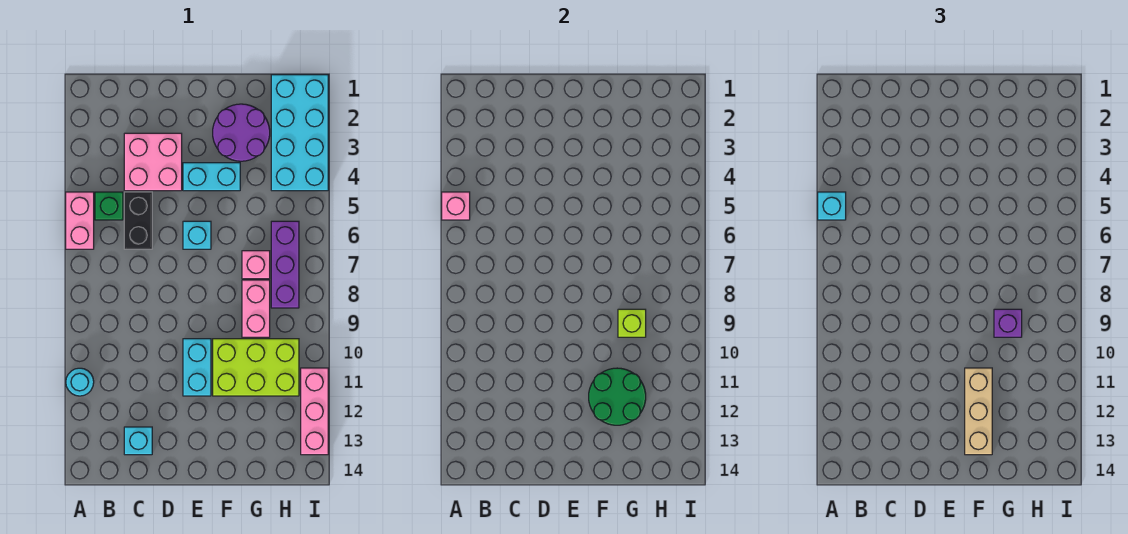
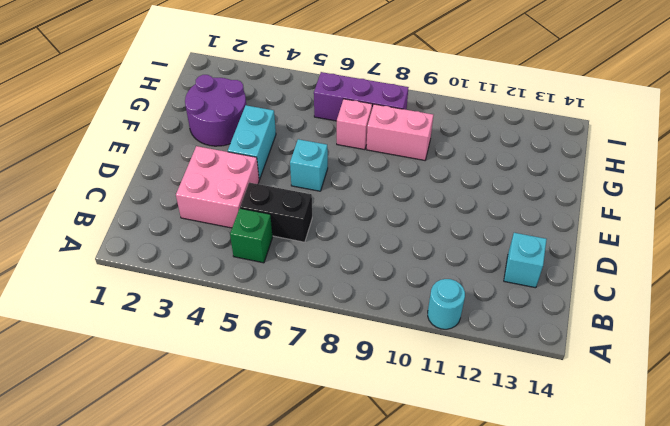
none -> pink brick A5:A6 level 1
none -> cyan brick E10:E11 level 1
none -> lime brick F10:H11 level 1

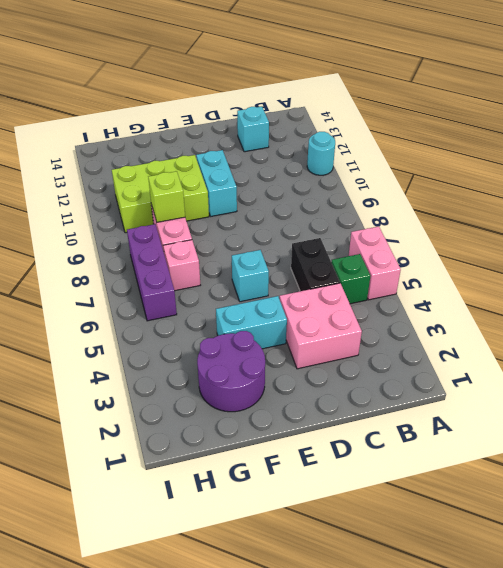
none -> cyan brick H1:I4 level 1
none -> pink brick I11:I13 level 1
none -> pink brick A5 level 2

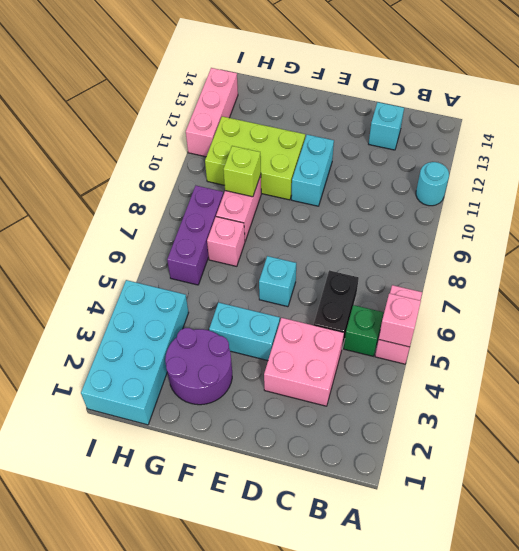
none -> green round brick F11:G12 level 2
none -> cyan brick A5 level 3
none -> tan brick F11:F13 level 3

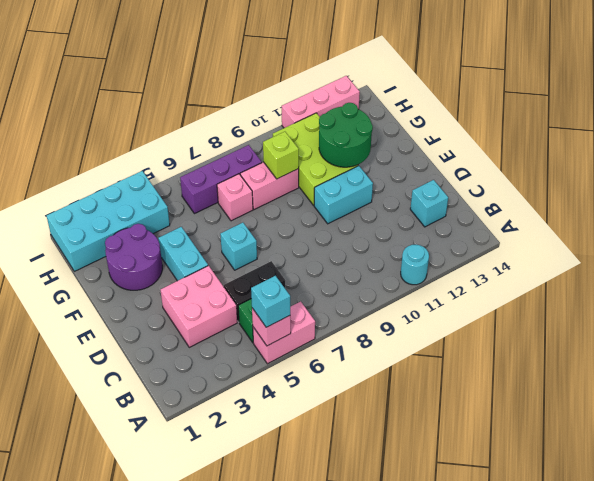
none -> tan brick F11:F13 level 3
none -> purple brick G9 level 3

